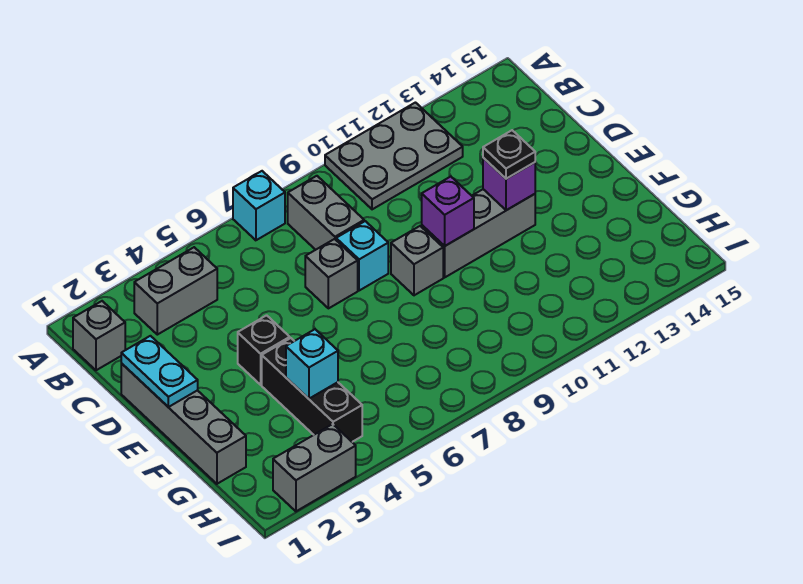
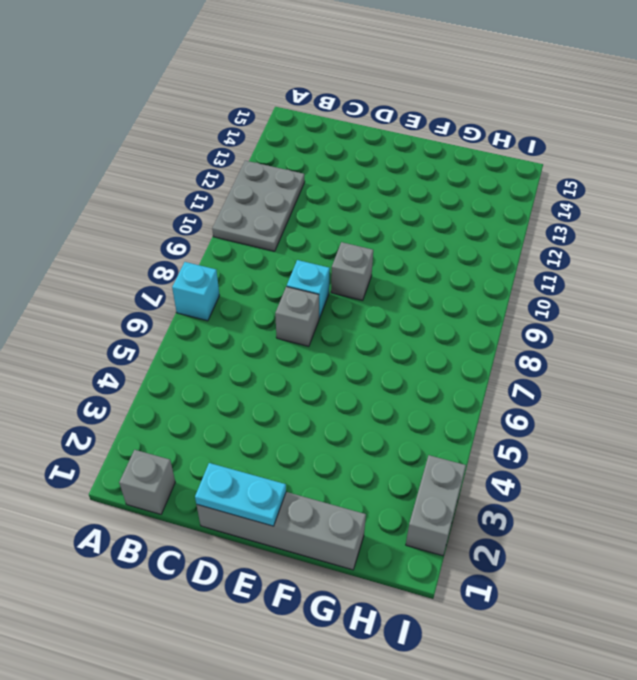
none -> grey brick B3:B4 level 1
none -> grey brick B8:C8 level 1
none -> black brick E4 level 1

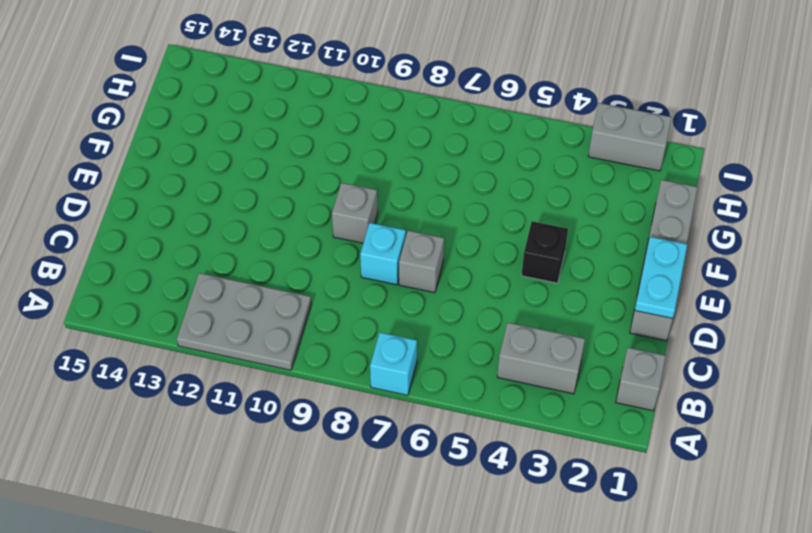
none -> grey brick B8:C8 level 1
none -> grey brick E10:E12 level 1
none -> black brick F4:H4 level 1

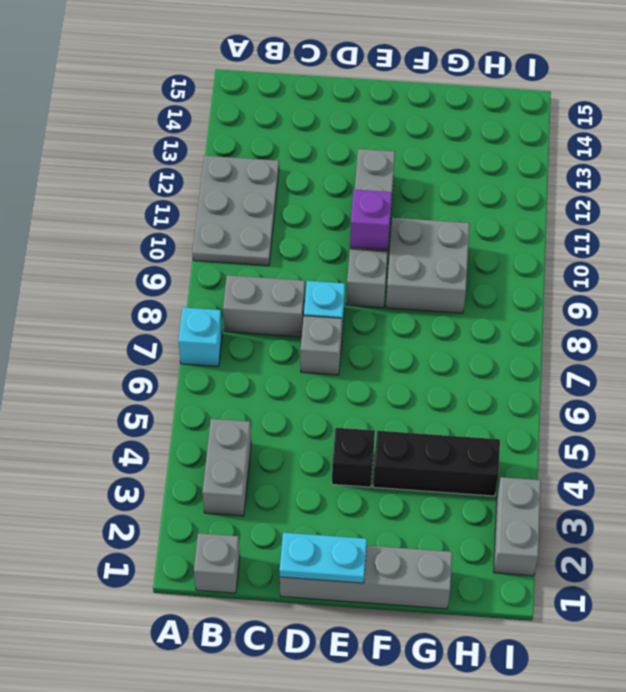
grey brick F9:G10 level 1 -> none
none -> purple brick E12 level 2
none -> cyan brick G4 level 2
none -> black plate E12 level 3

